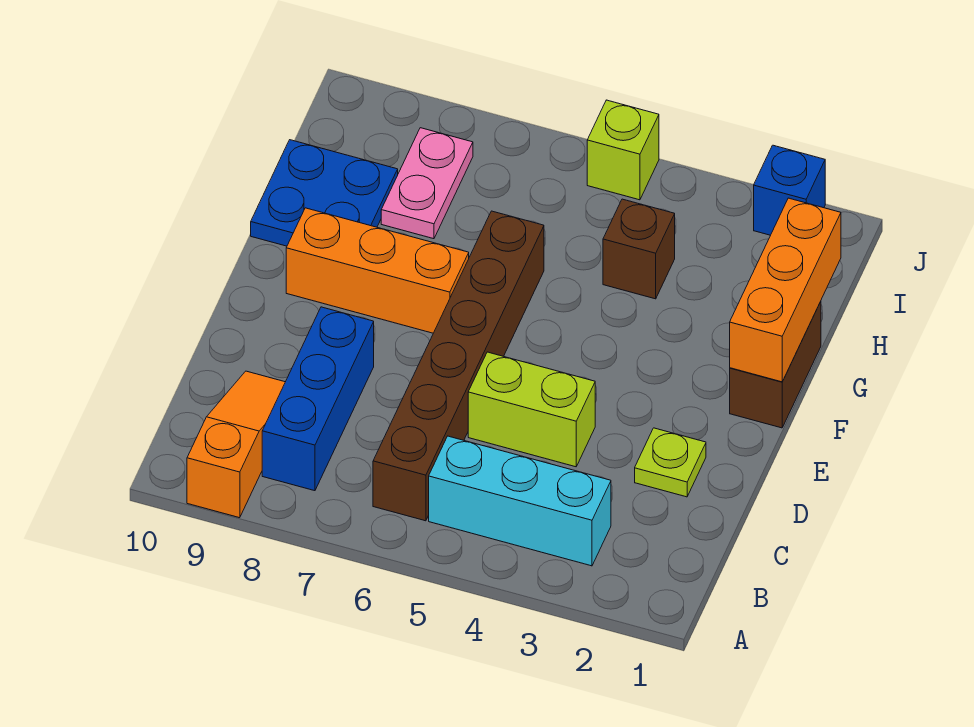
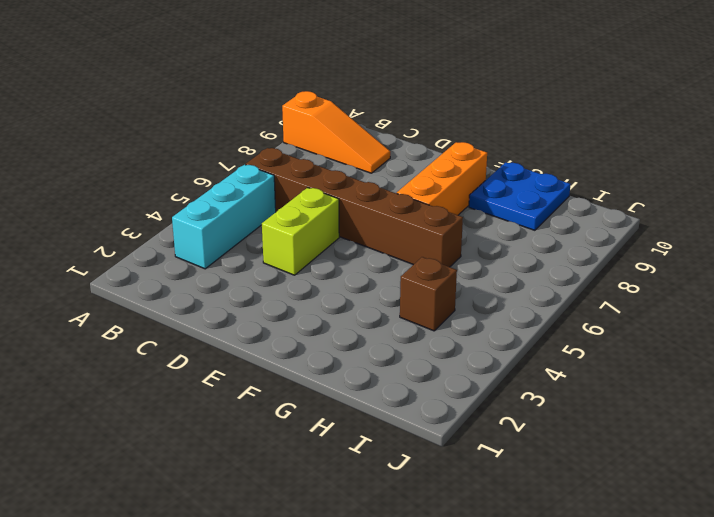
none -> blue brick B8:D8 level 1
none -> lime plate D2 level 1
none -> brown brick F1:G1 level 1

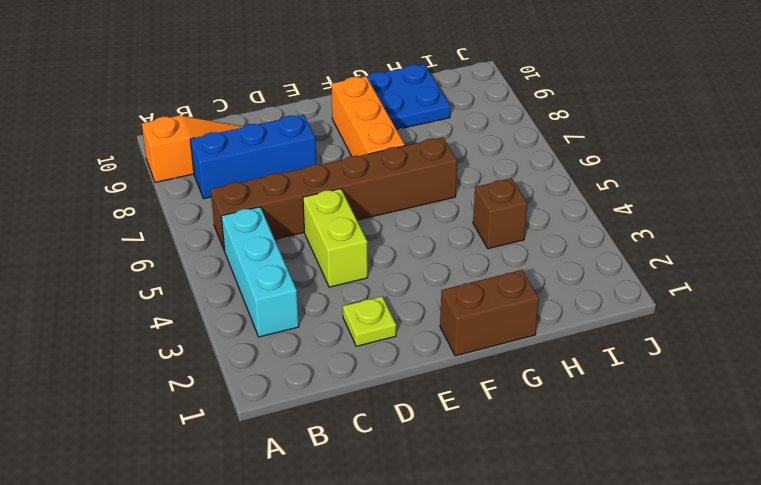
none -> pink plate H8:I8 level 1
none -> blue brick J2 level 1
none -> lime brick J5 level 1

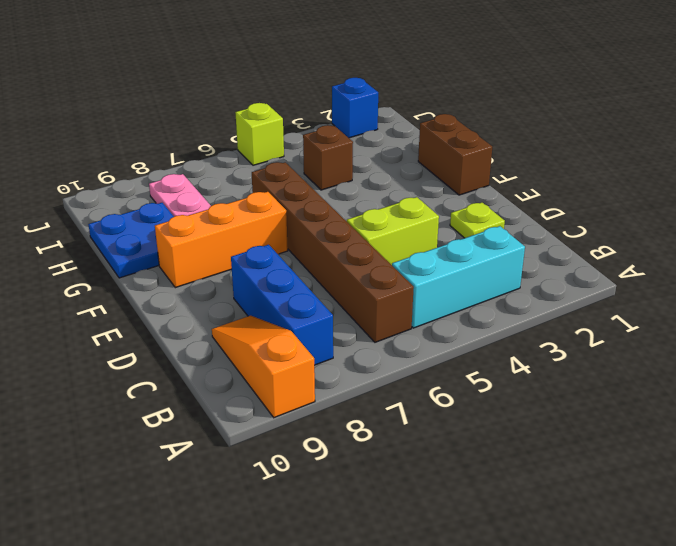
none -> orange brick F1:H1 level 2

